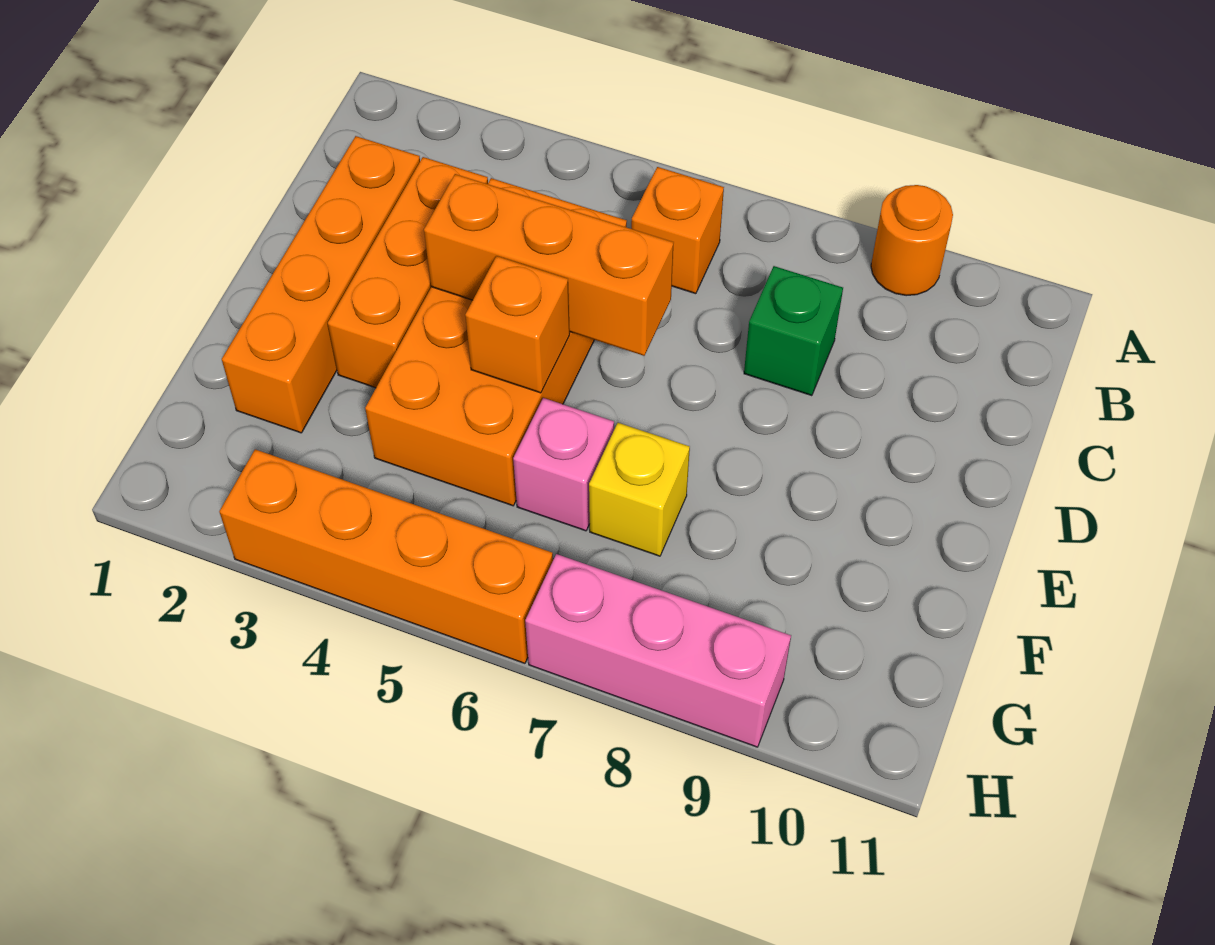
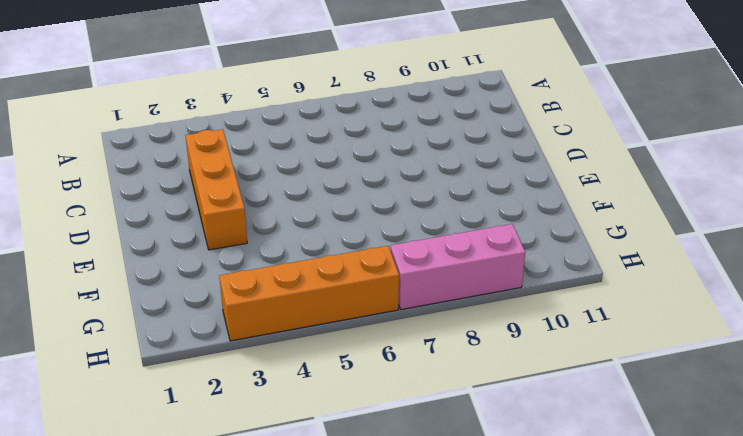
none -> orange round brick A9 level 1
none -> orange brick B6 level 1
none -> orange brick C2:F2 level 1

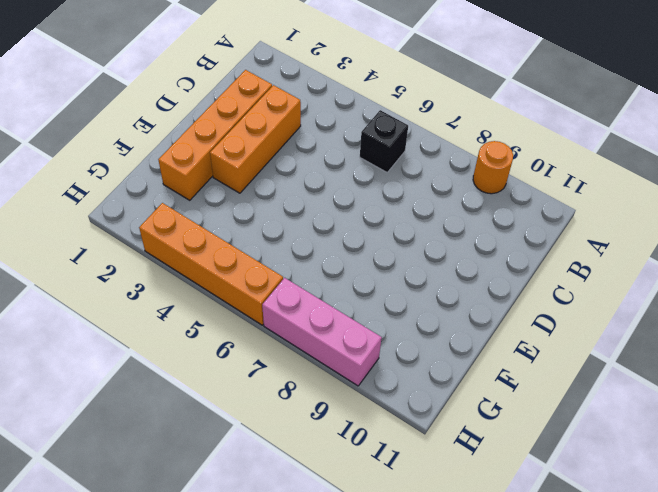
black brick B6 level 1 -> orange brick B6 level 1
none -> orange brick C4:F5 level 1
none -> green brick C8 level 1
none -> pink brick F6 level 1

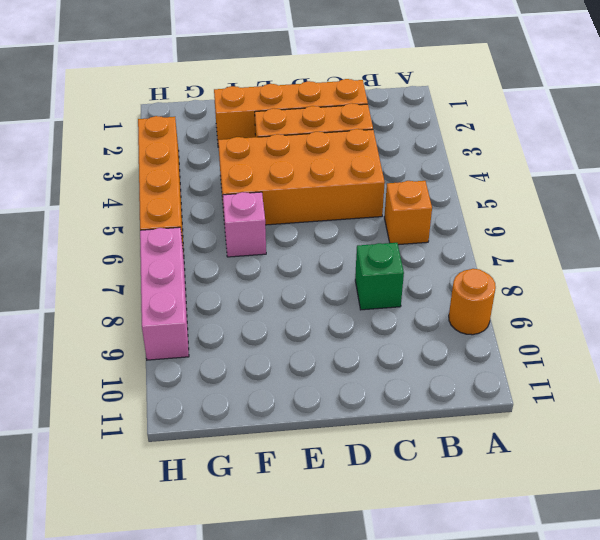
none -> yellow brick F7 level 1
none -> orange brick D4:D6 level 2
none -> orange brick E5 level 2

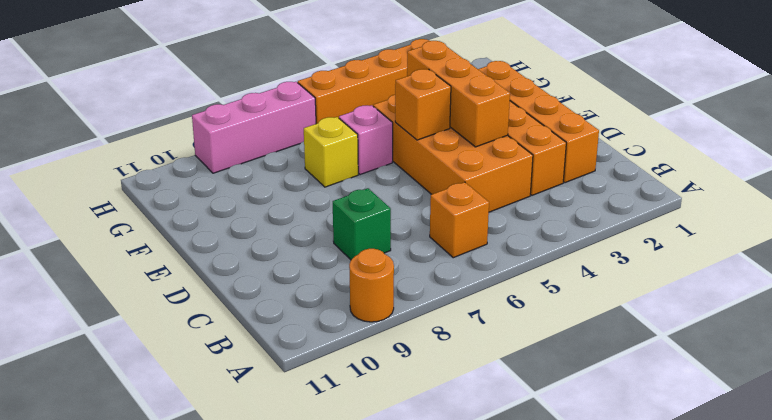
orange brick D4:F4 level 2 -> orange brick D4:D6 level 2

